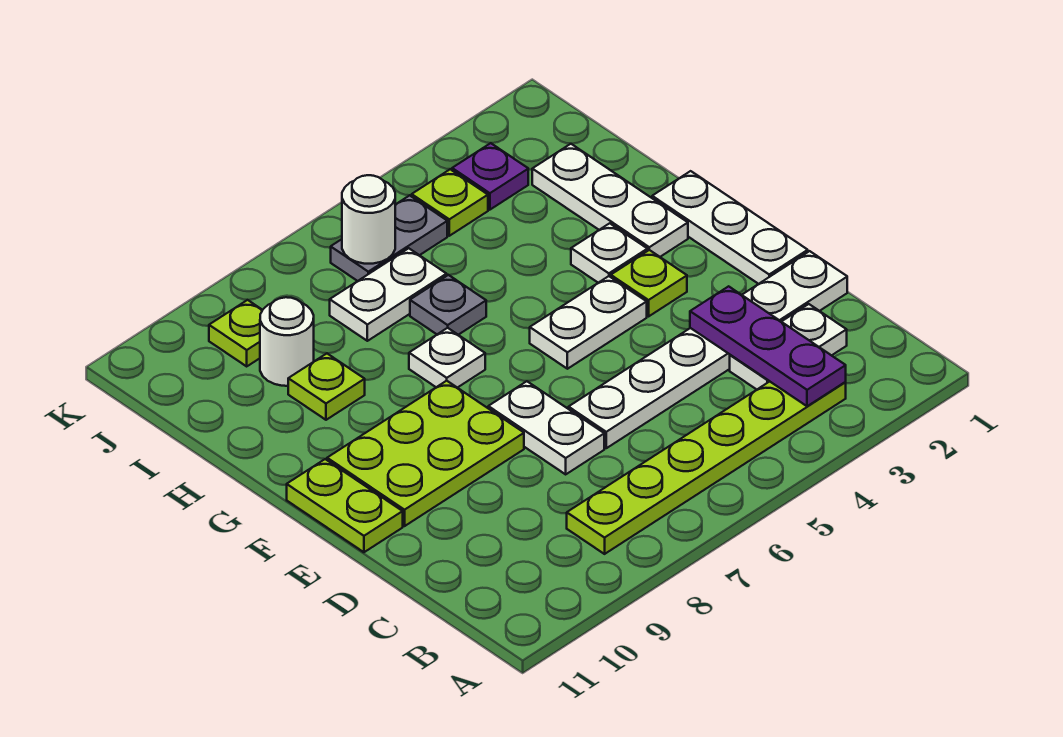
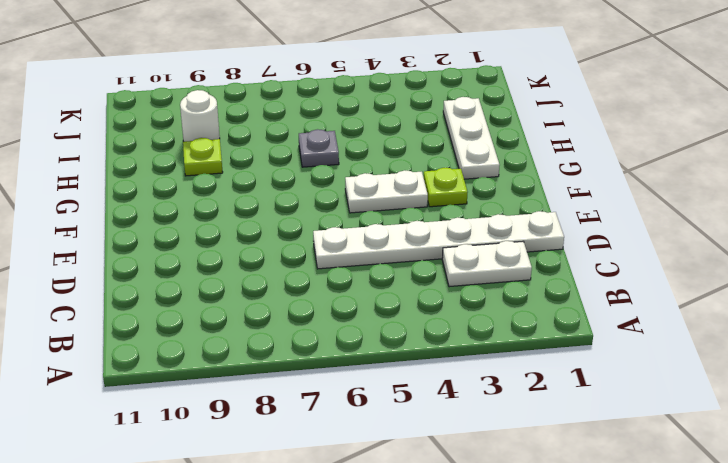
none -> lime plate B3:B8 level 1
none -> white plate D7:E7 level 1
none -> white plate E1:G1 level 1

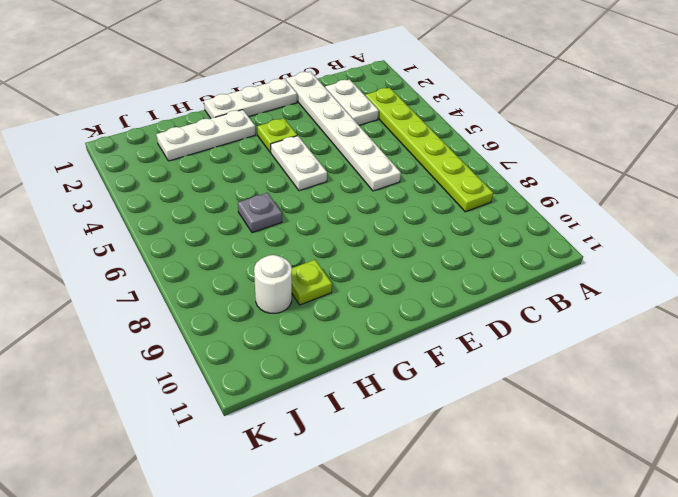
none -> white plate D7:E7 level 1
none -> lime plate E8:F10 level 1
none -> lime plate E11:F11 level 1

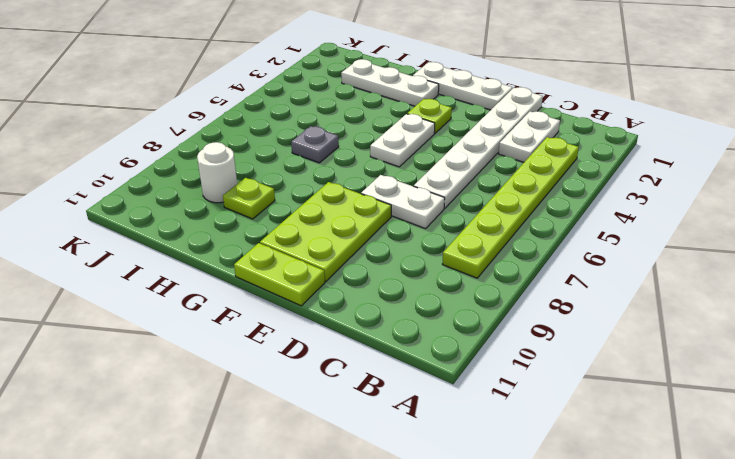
none -> white plate G3 level 1
none -> white plate G7 level 1
none -> white plate I6:I7 level 1

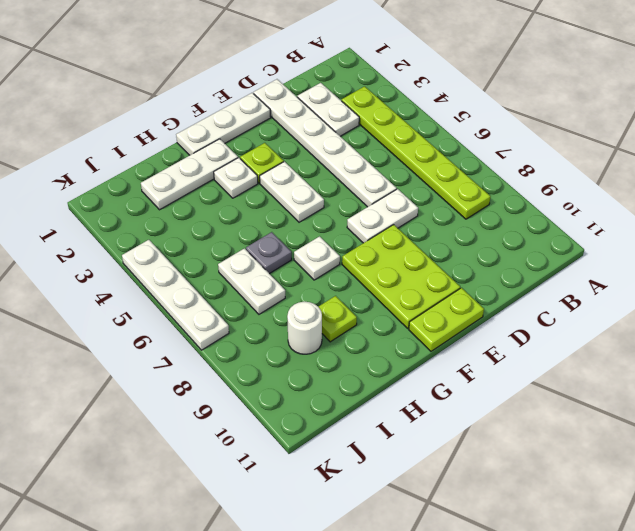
white plate K4:K7 level 1 -> none
none -> purple plate J3 level 1
none -> lime plate J4 level 1
none -> grey plate J5:J6 level 1

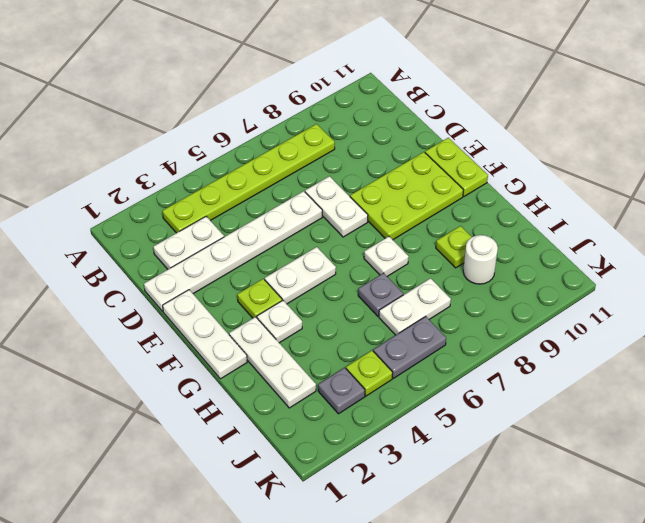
grey plate J3 level 1 -> purple plate J3 level 1
none -> lime plate J9 level 1
none -> purple plate B3:D3 level 2
none -> white round brick J6 level 2

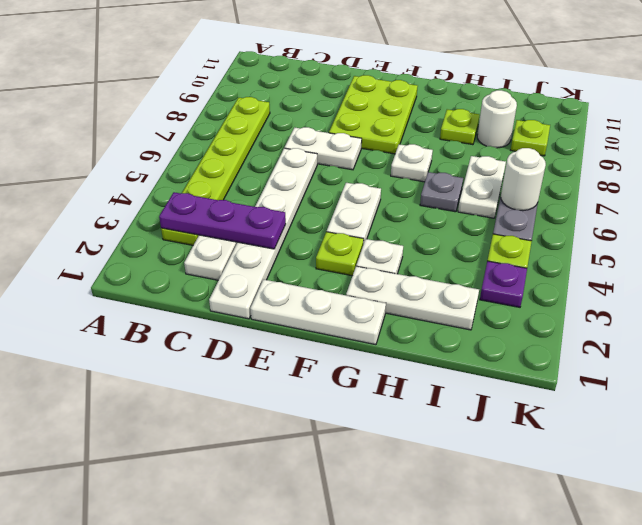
none -> lime plate E11:F11 level 1

